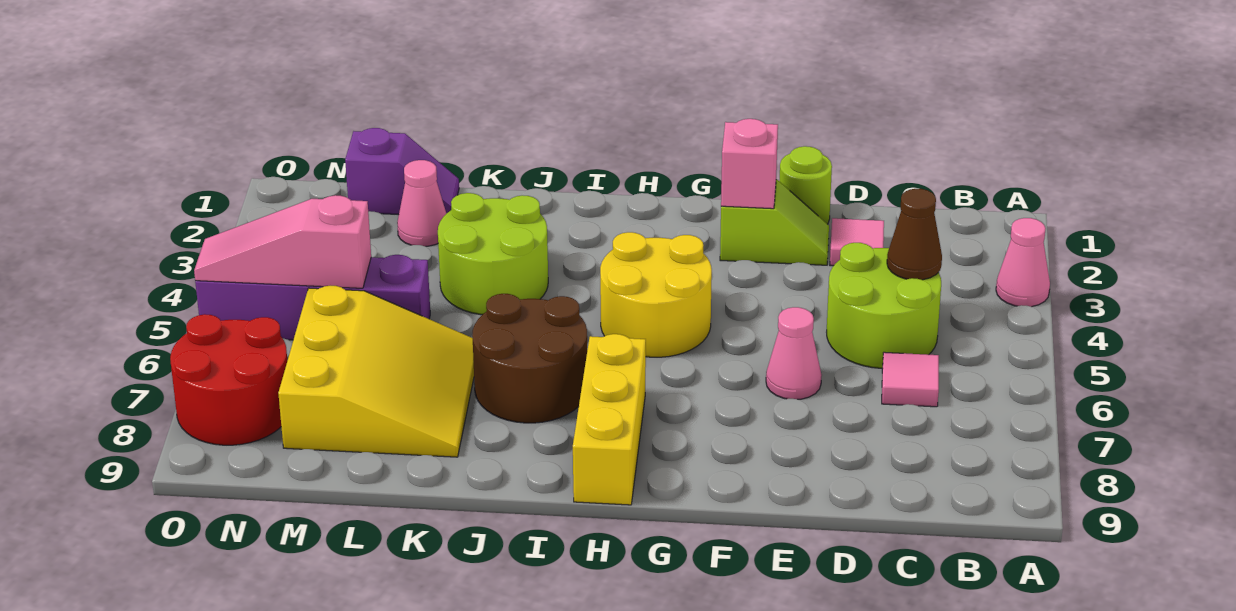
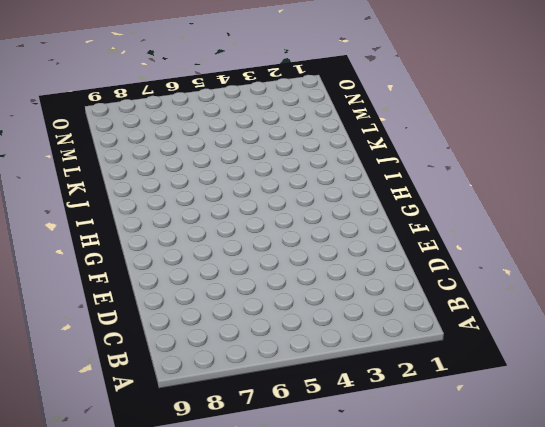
none -> pink cone A3 level 1
none -> lime round brick C4:D5 level 1
none -> pink tile C6 level 1

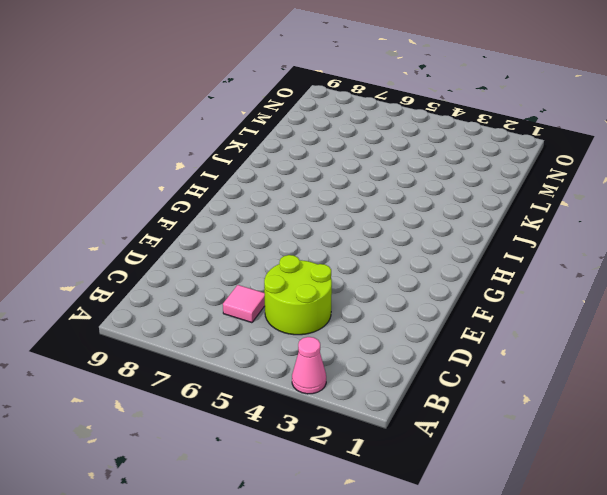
none -> pink tile D2 level 1
none -> lime round brick E1 level 1
none -> lime slope E2:F2 level 1 top F

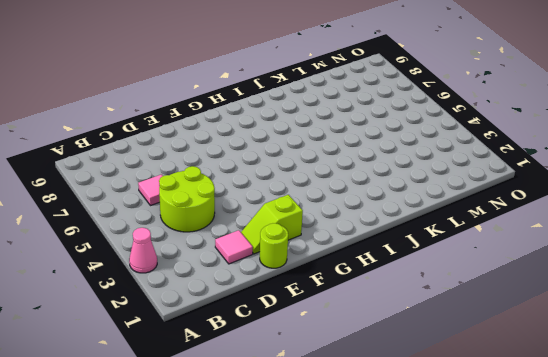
none -> pink cone E6 level 1
none -> yellow round brick G4:H5 level 1
none -> yellow brick H7:H9 level 1

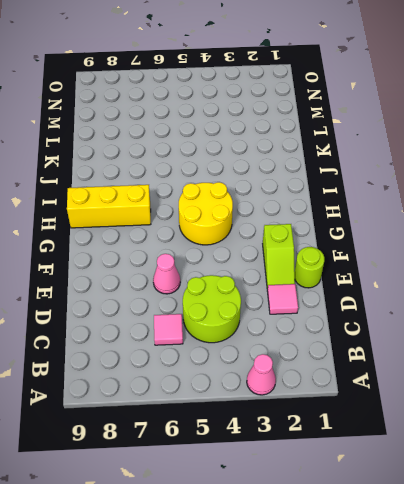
none -> brown round brick I6:J7 level 1
none -> lime round brick J3:K4 level 1
none -> yellow slope K6:M8 level 1 top M

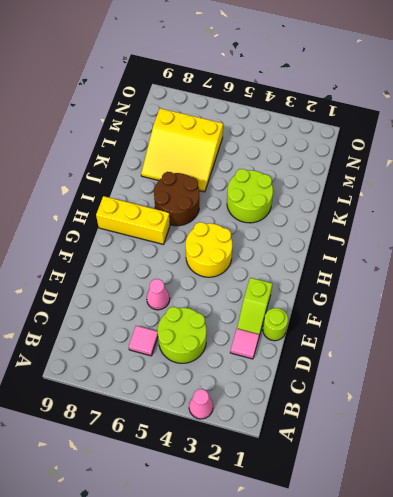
none -> purple slope L1:M1 level 1 top M
none -> pink cone L2 level 1
none -> purple brick L5:O5 level 1

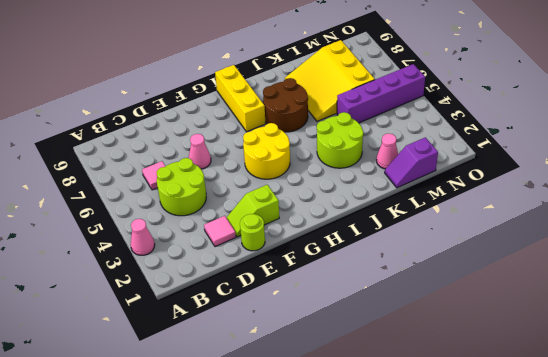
none -> red round brick N7:O8 level 1
none -> brown cone C4 level 2
none -> pink brick F2 level 2

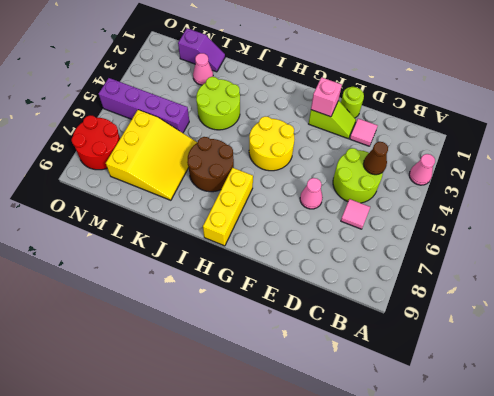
none -> pink slope M5:O5 level 2 top M

